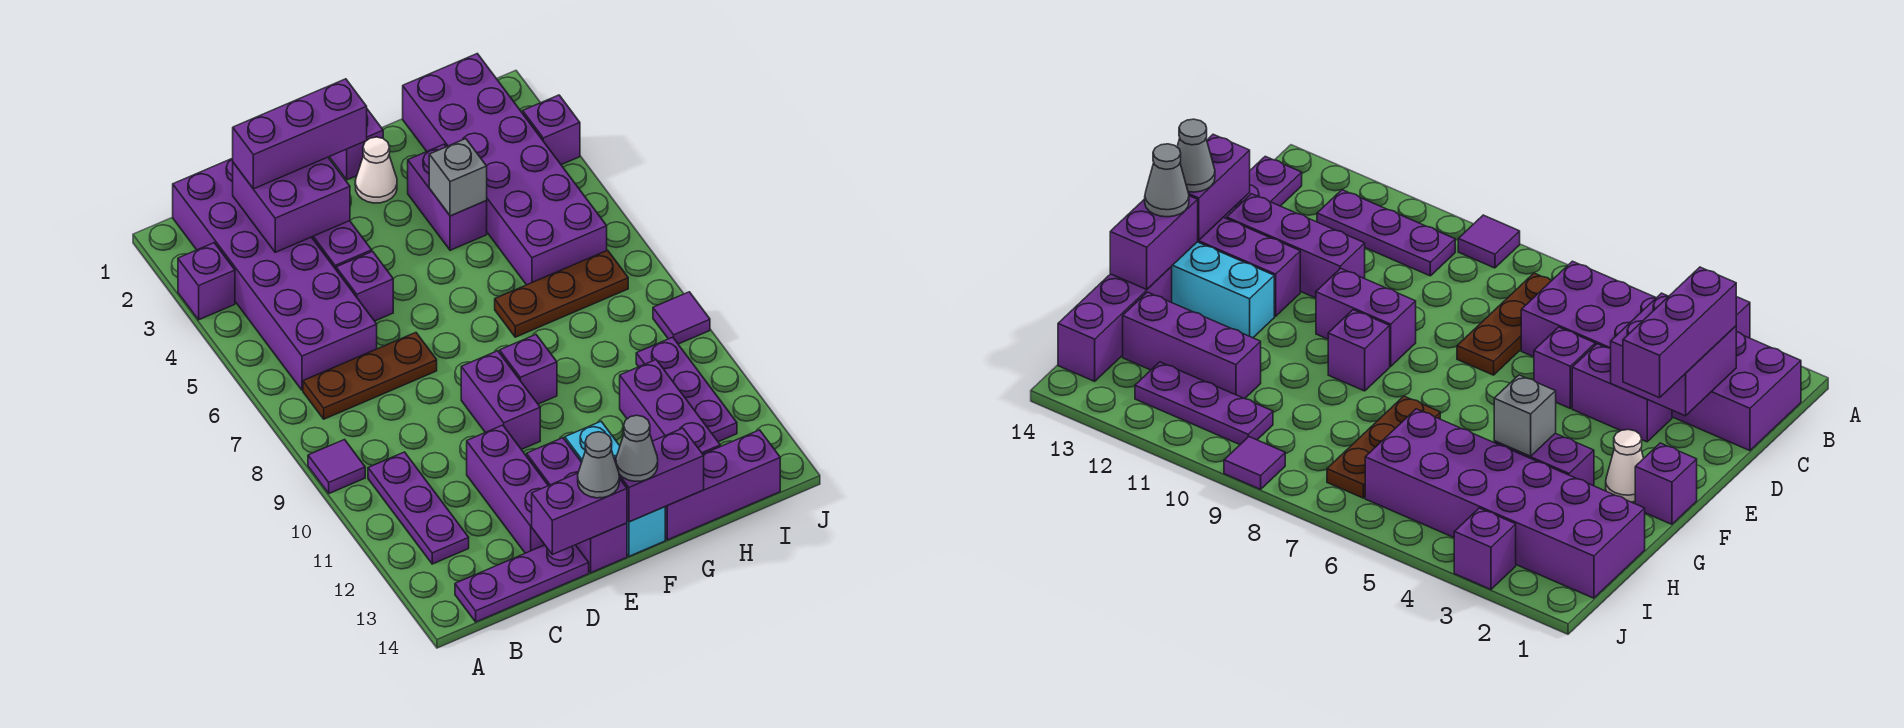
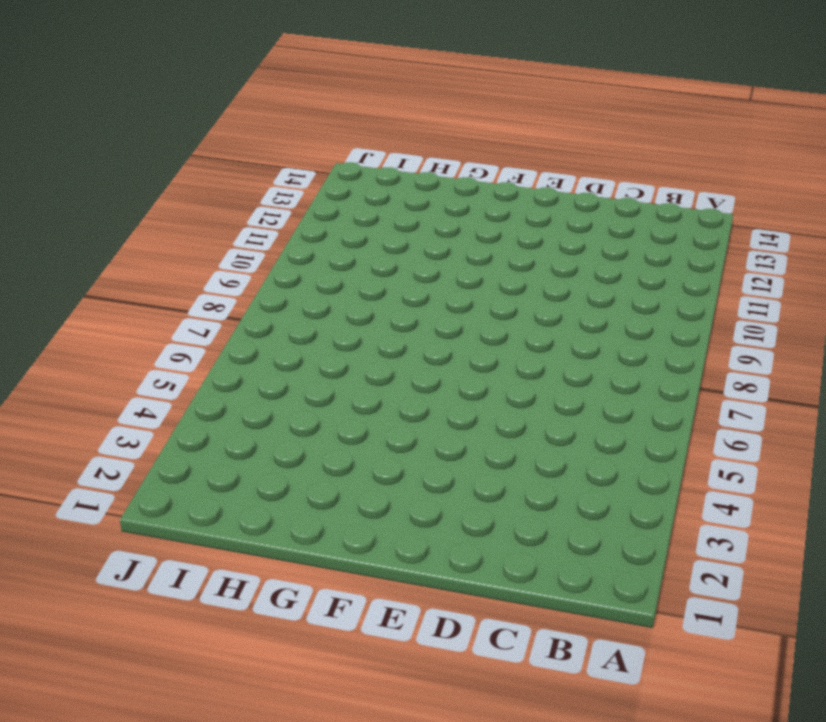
none -> purple brick A3 level 1
none -> purple tile A9 level 1
none -> purple brick B1:C6 level 1
none -> brown plate B7:D7 level 1

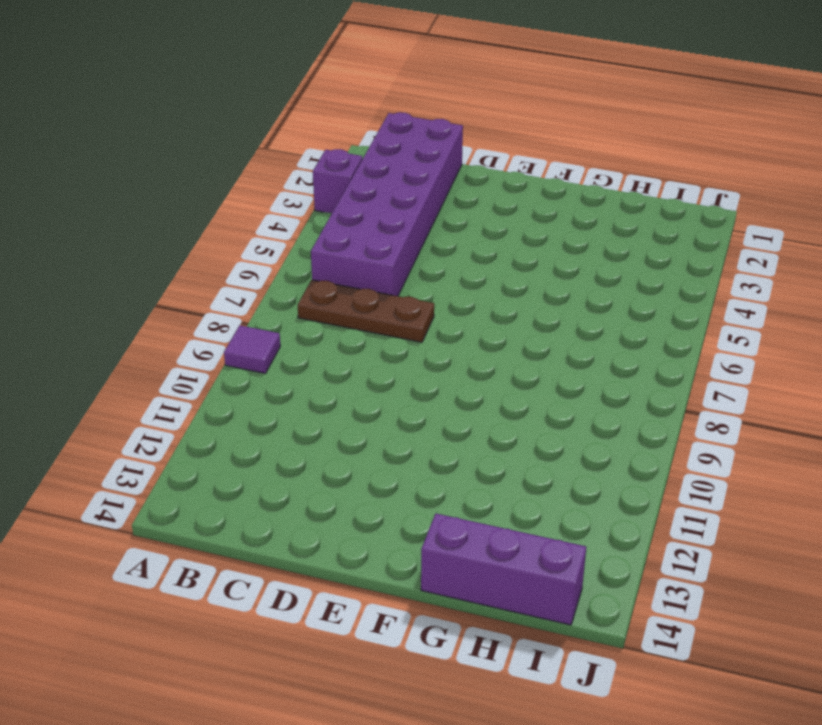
none -> purple plate B10:B12 level 1
none -> purple plate B14:D14 level 1
none -> purple brick D3:D4 level 1
none -> purple brick D5 level 1

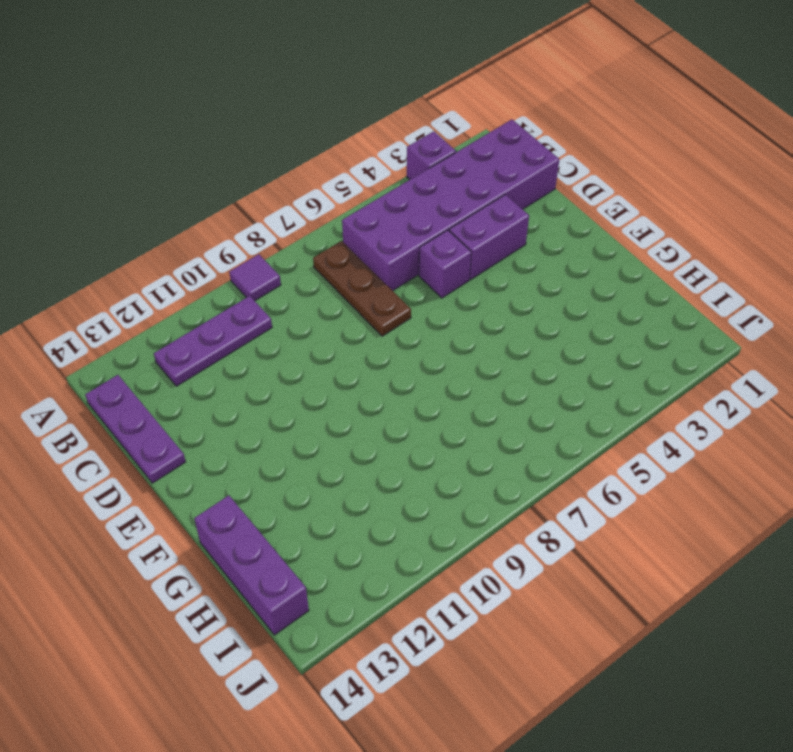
none -> purple brick D11:D13 level 1
none -> purple brick E9:E10 level 1
none -> purple brick E12:E14 level 1
none -> purple brick F1 level 1

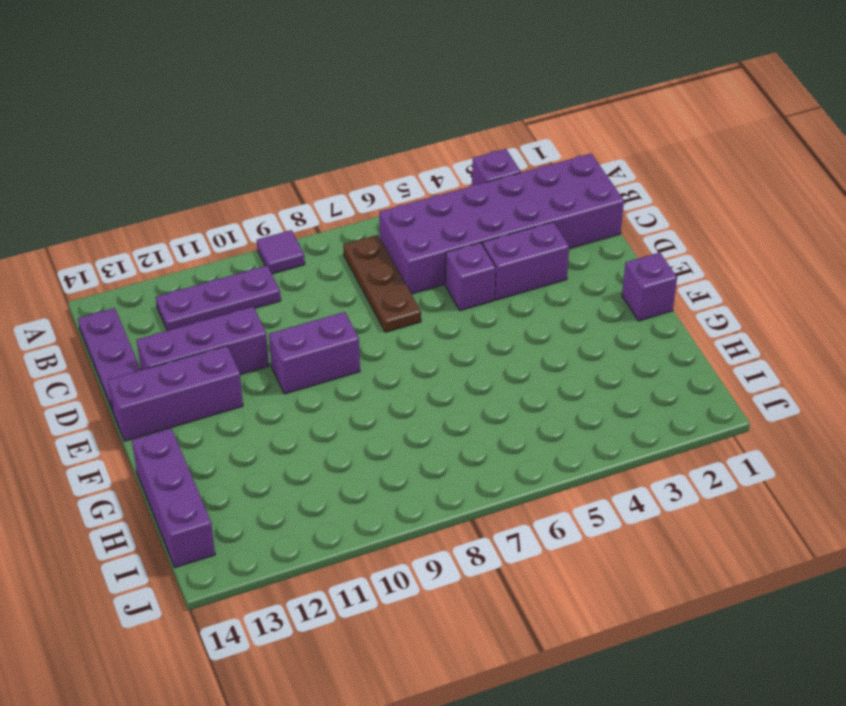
none -> white cone F2 level 1
none -> purple brick F9 level 1
none -> cyan brick F12:F14 level 1
none -> purple brick G3:G4 level 1

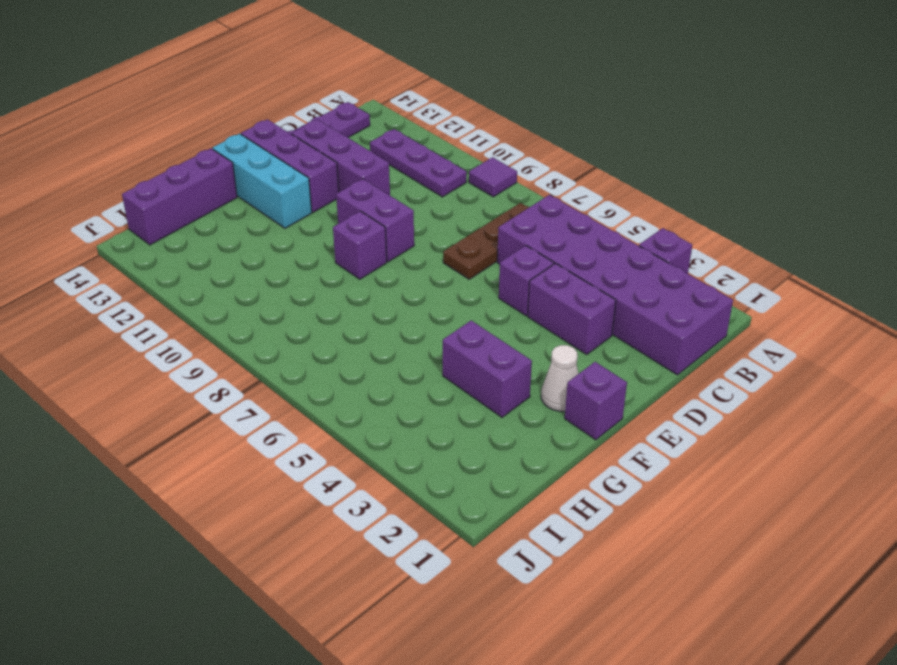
none -> brown plate G7:I7 level 1
none -> purple brick H1:I6 level 1
none -> purple brick H11:H13 level 1
none -> purple plate I10:I12 level 1

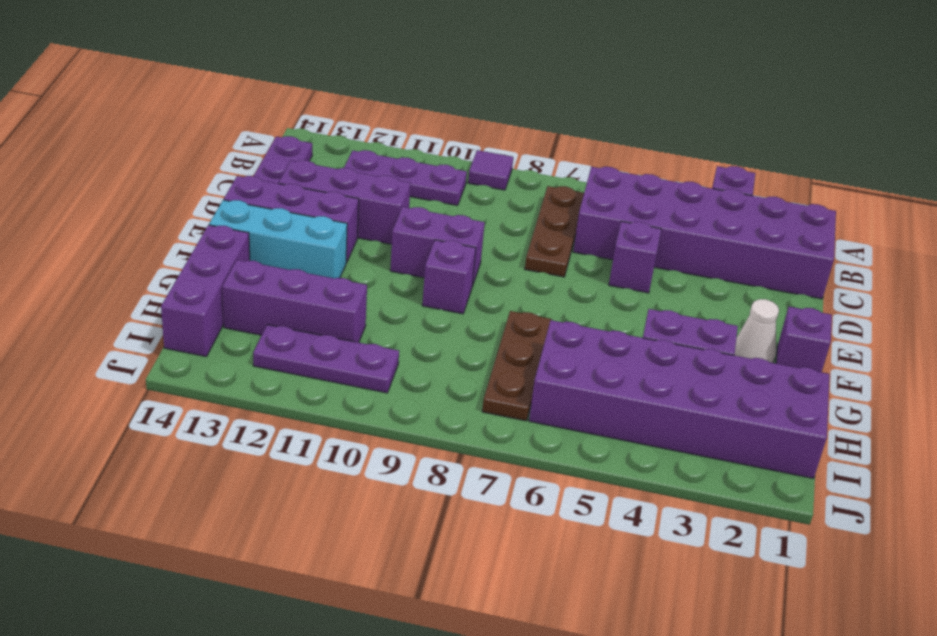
none -> purple brick D3:D4 level 1
none -> purple brick J3 level 1
none -> purple tile J9 level 1
none -> purple brick C2:D3 level 2

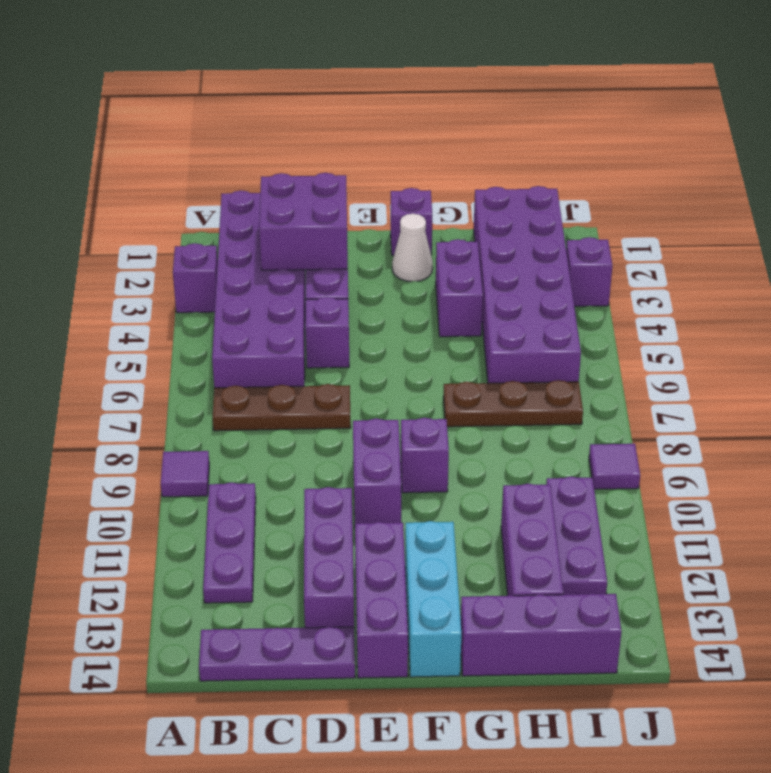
none -> purple brick D14:E14 level 2
none -> purple brick F14:G14 level 2
none -> grey brick G4 level 2
none -> purple brick C2:E2 level 3

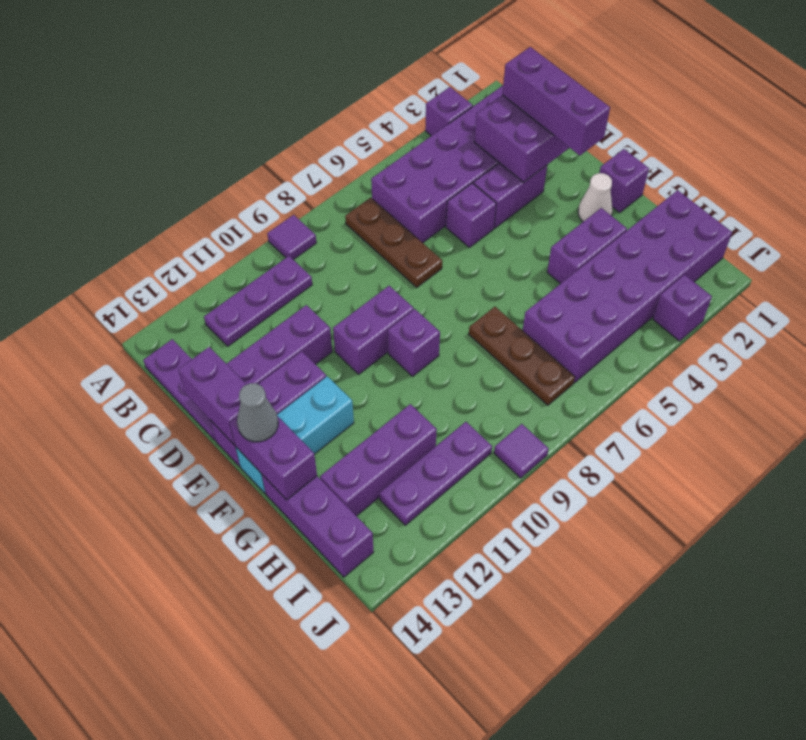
none -> grey brick G4 level 2
none -> grey cone E14 level 3

